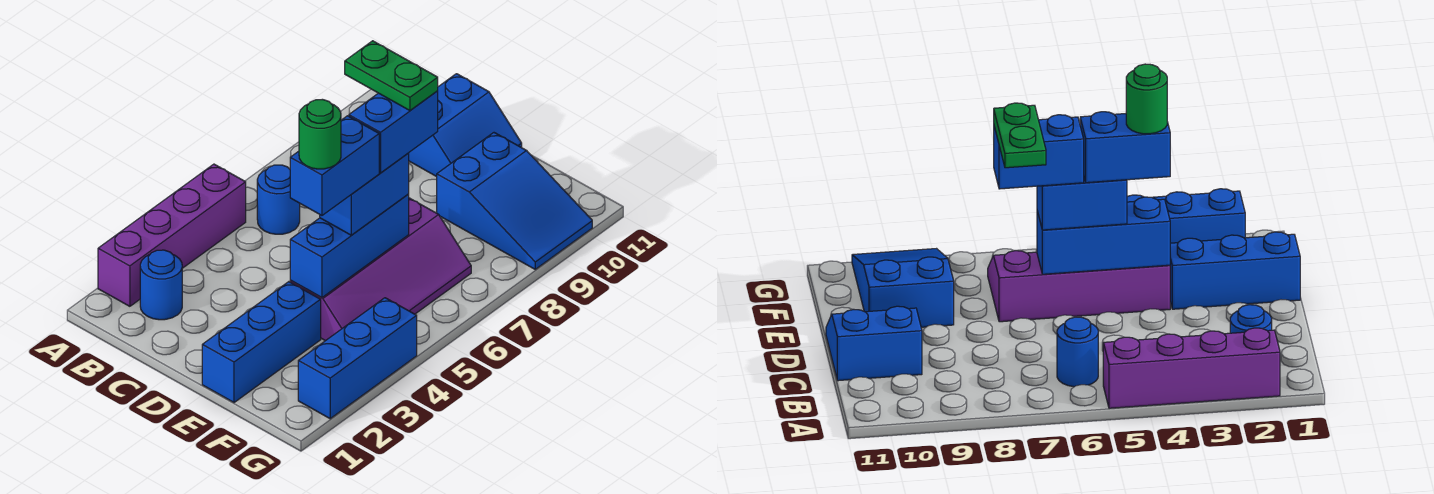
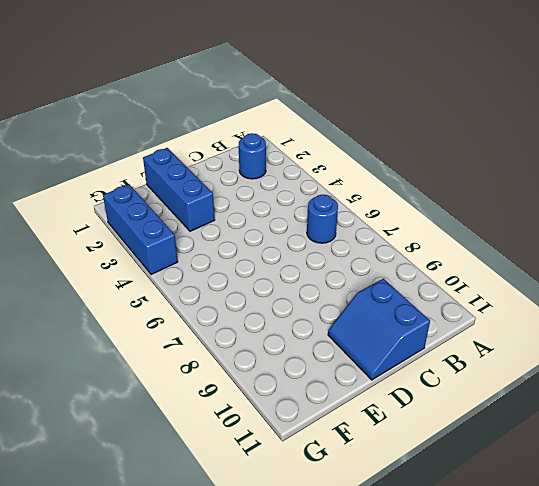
none -> purple brick A2:A5 level 1
none -> purple slope E4:F7 level 1 top E
none -> blue slope E9:G10 level 1 top E

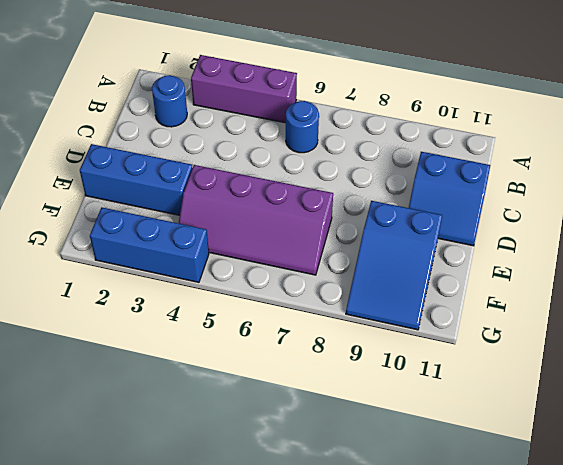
purple brick A3:A5 level 1 -> purple brick A2:A5 level 1
none -> blue brick E4:E6 level 2
none -> blue brick E5:E6 level 3
none -> blue brick E4:E5 level 4

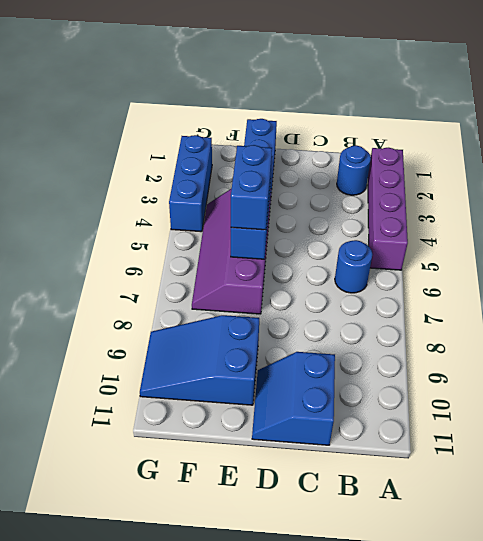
none -> blue brick E4:E5 level 4
none -> blue brick E6:E7 level 4
none -> green plate D7:E7 level 5

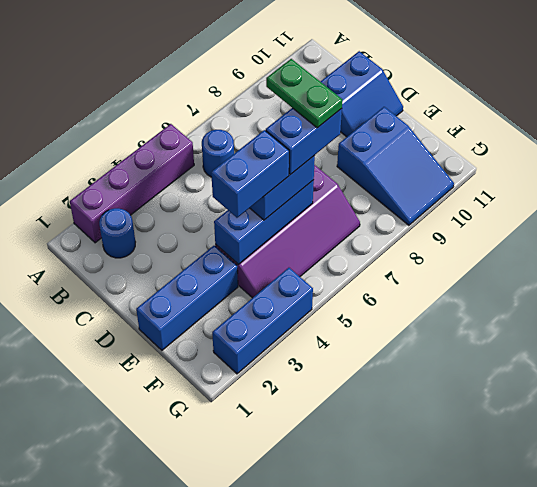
none -> green round brick E4 level 5

